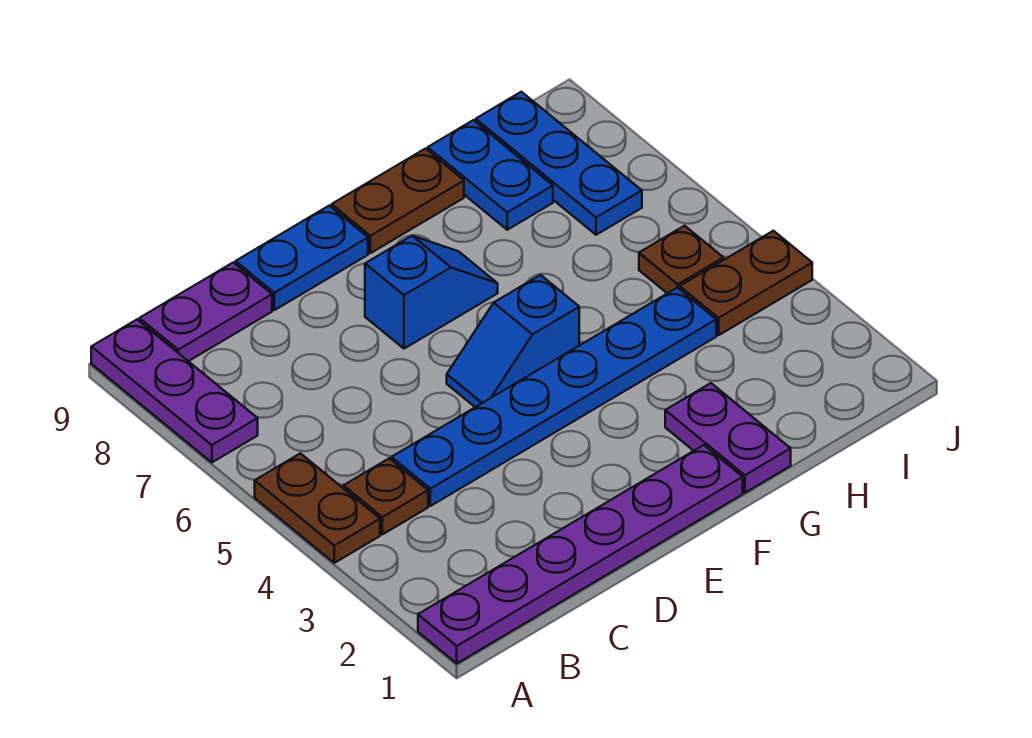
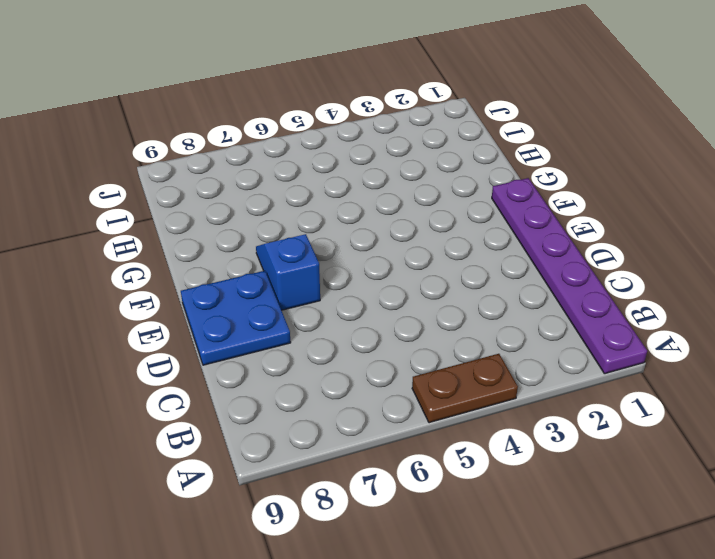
blue plate D8:E9 level 1 -> blue plate D9:E9 level 1
none -> purple plate A7:A9 level 1
none -> brown plate B4 level 1
none -> purple plate B9:C9 level 1

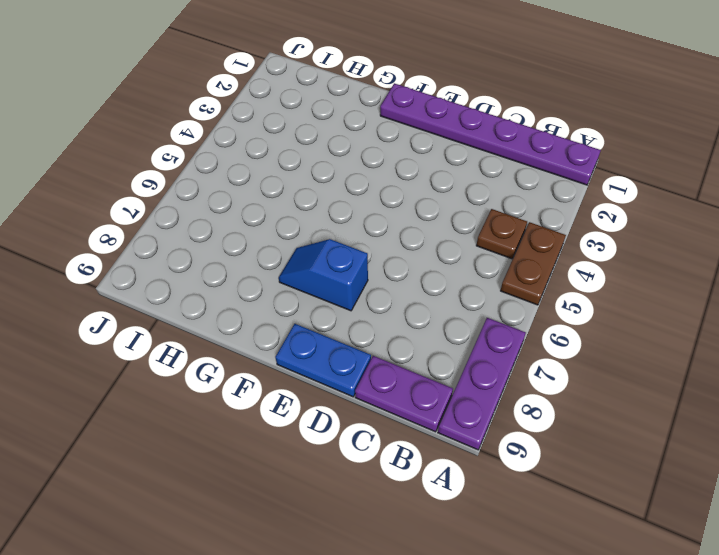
none -> blue plate C4:H4 level 1
none -> blue slope E5:F5 level 1 top F
none -> brown plate F9:G9 level 1

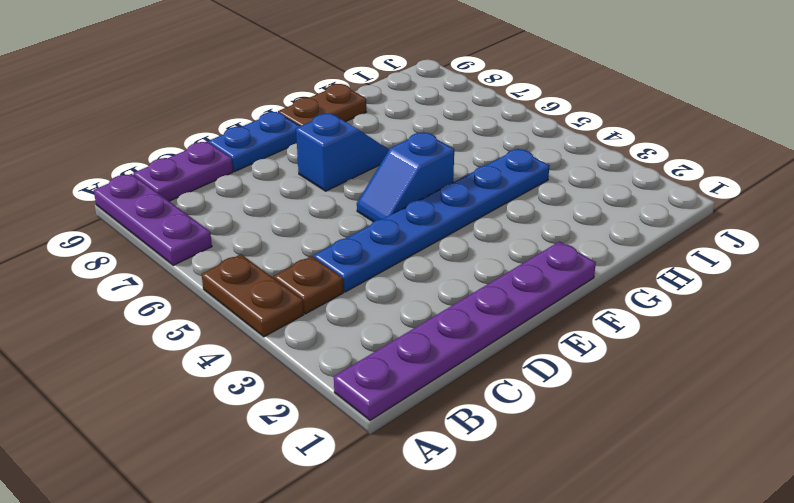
none -> purple plate G1:G2 level 1
none -> blue plate H8:H9 level 1
none -> brown plate I4:J4 level 1

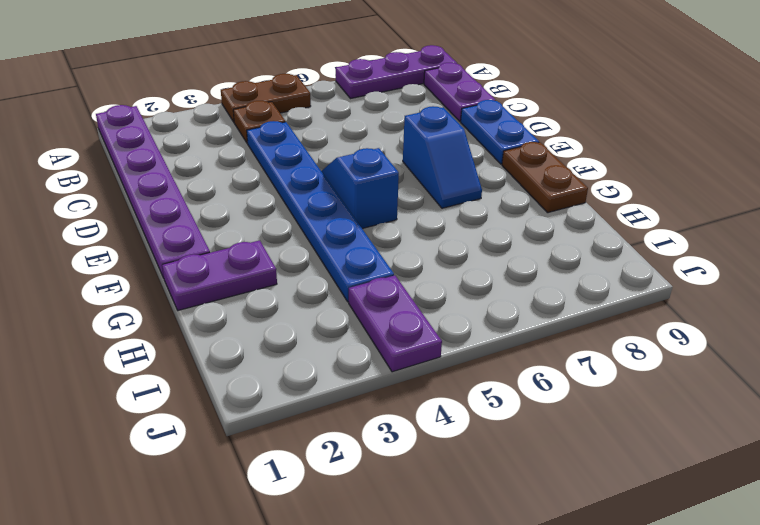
purple plate I4:J4 level 1 -> brown plate I4:J4 level 1
none -> blue plate H8:H9 level 1
none -> brown plate I5 level 1
none -> blue plate I7:I9 level 1

